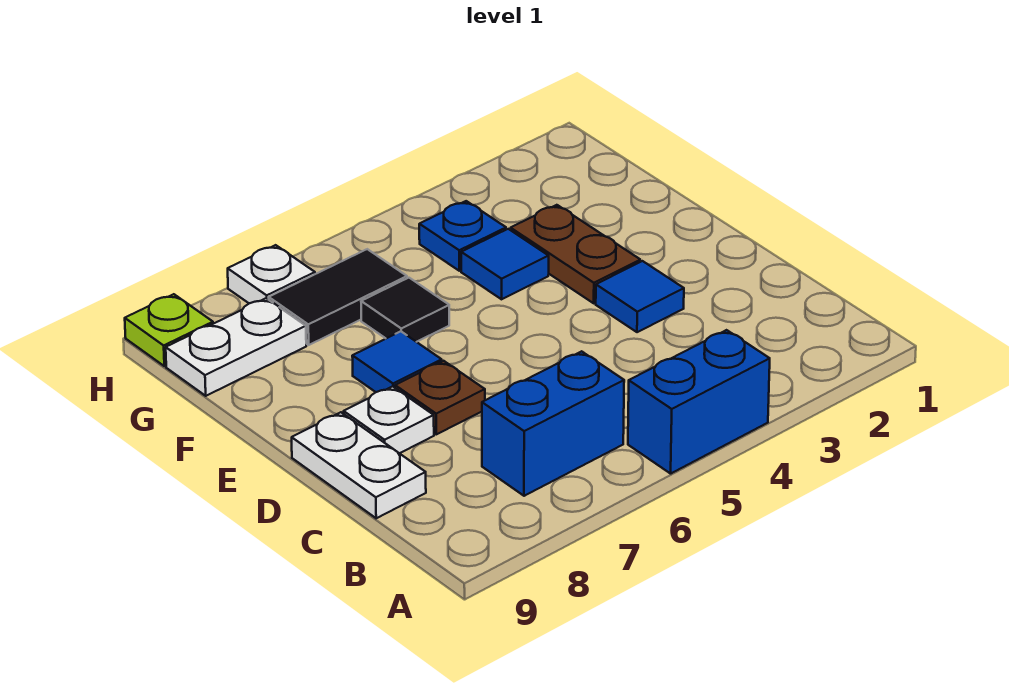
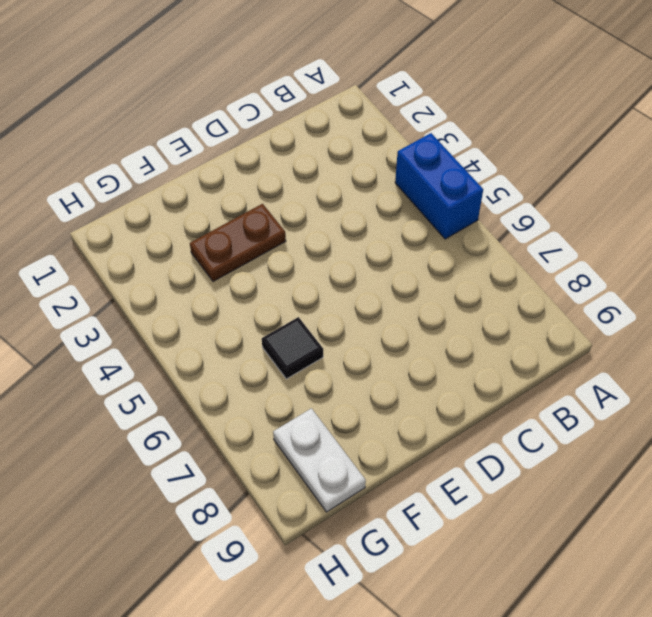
none -> blue brick B6:B7 level 1
none -> white plate C9:D9 level 1
none -> blue tile D3 level 1

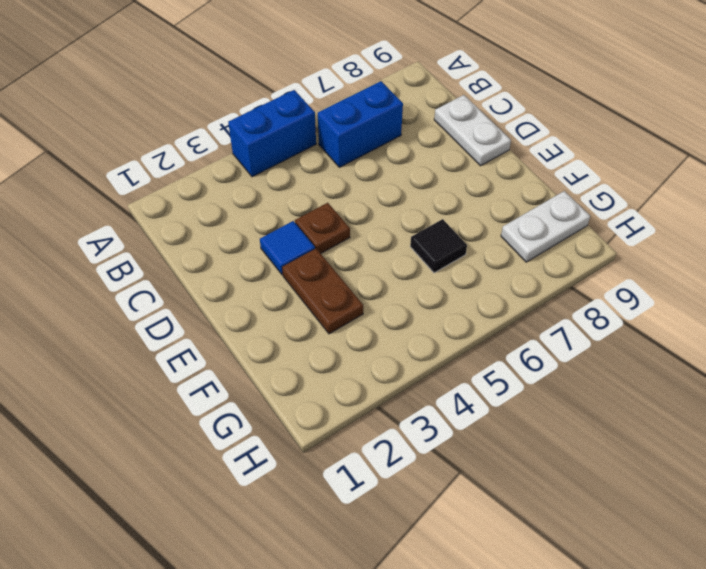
brown plate D4 level 1 -> brown plate D7 level 1
none -> white plate D8 level 1
none -> blue tile E7 level 1
none -> blue tile F4 level 1

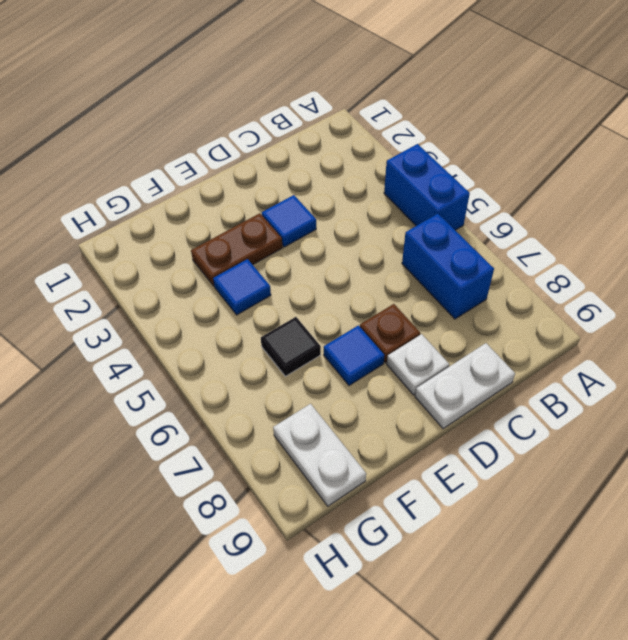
none -> blue plate G4 level 1
none -> black tile G6:G7 level 1
none -> white plate H7 level 1

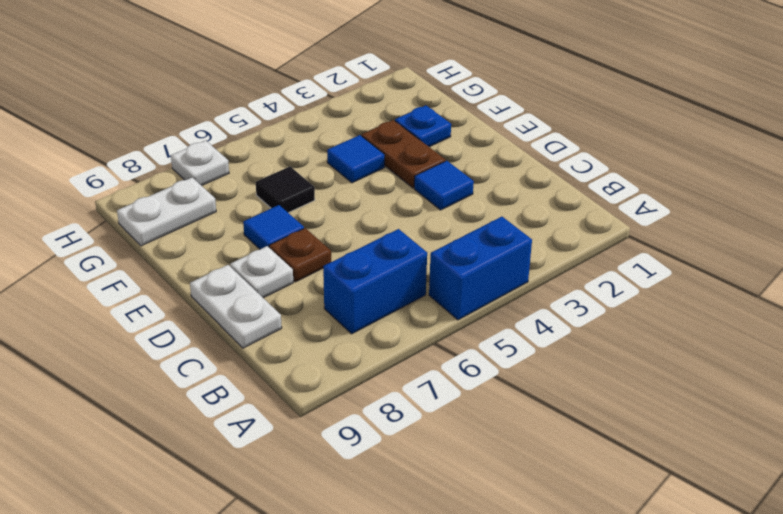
blue plate F2 level 1 -> blue plate G4 level 1
none -> black tile G6:G7 level 1
none -> lime plate H9 level 1

